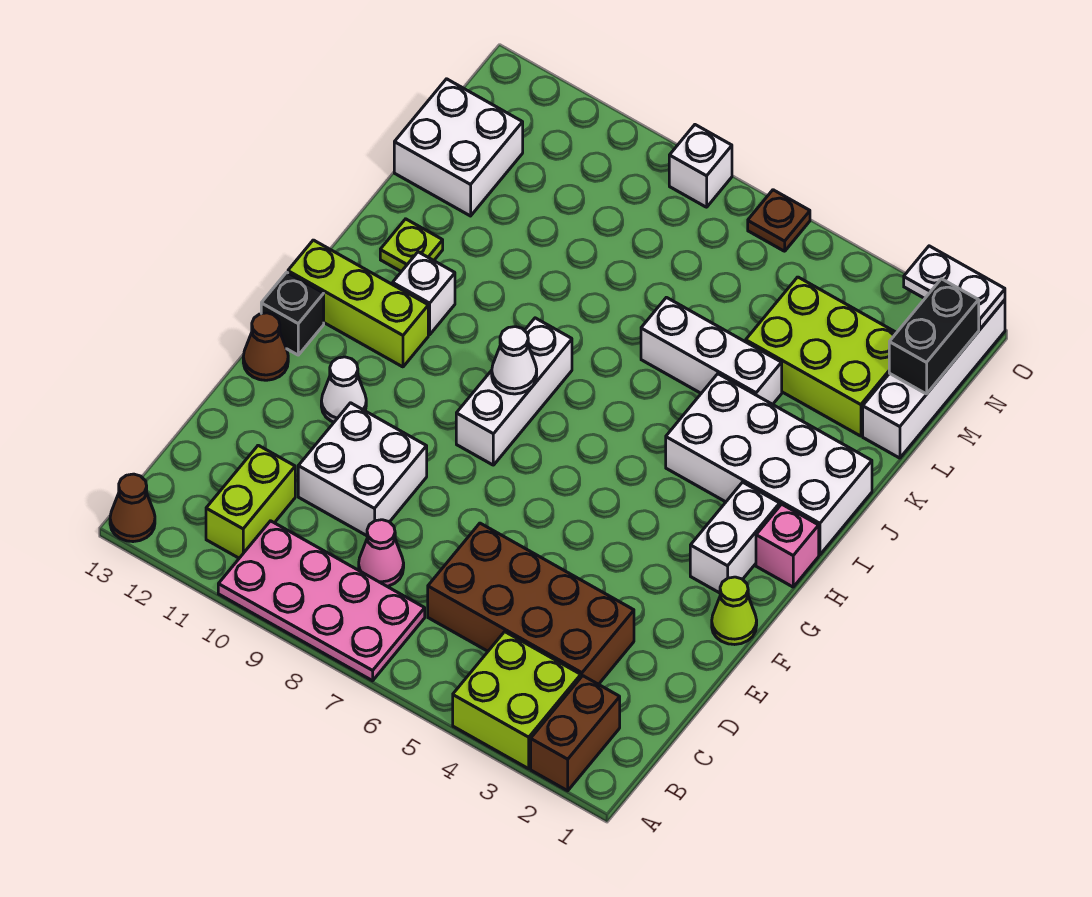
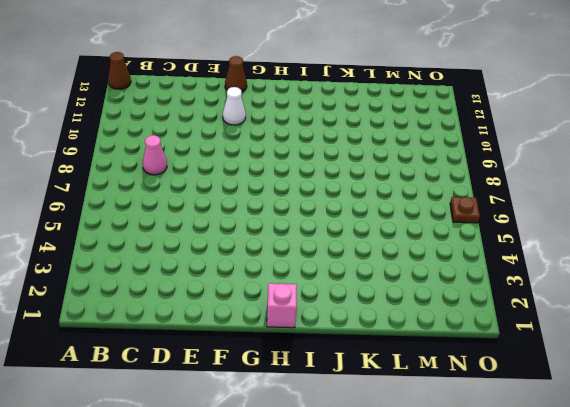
none -> brown brick A2:B2 level 1
none -> lime brick A3:B4 level 1
none -> pink plate A7:B10 level 1

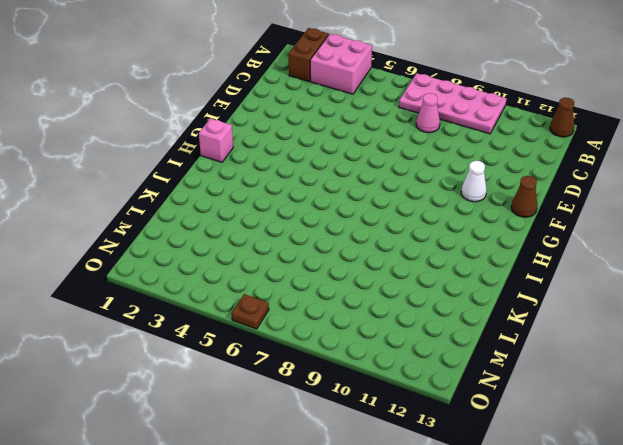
pink brick A3:B4 level 1 -> lime brick A3:B4 level 1
none -> lime brick B11:C11 level 1
none -> brown brick C3:D6 level 1
none -> white brick D9:E10 level 1

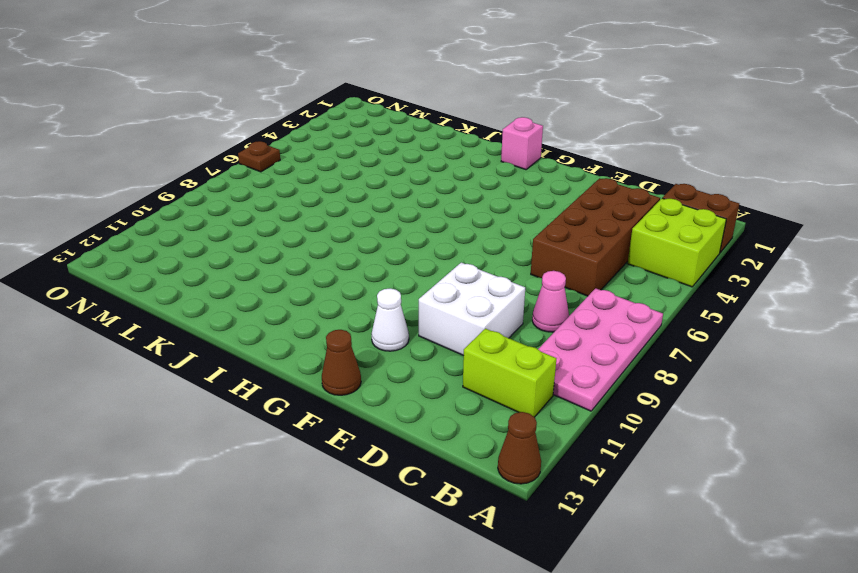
none -> lime cone F1 level 1
none -> white brick G2:H2 level 1
none -> white brick G8:I8 level 1

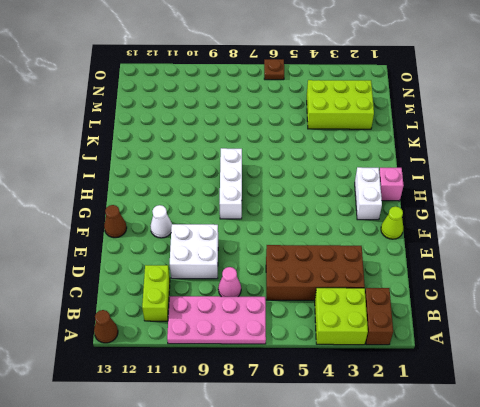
none -> black brick G13 level 1
none -> lime brick H11:H13 level 1
none -> white brick I1:J4 level 1

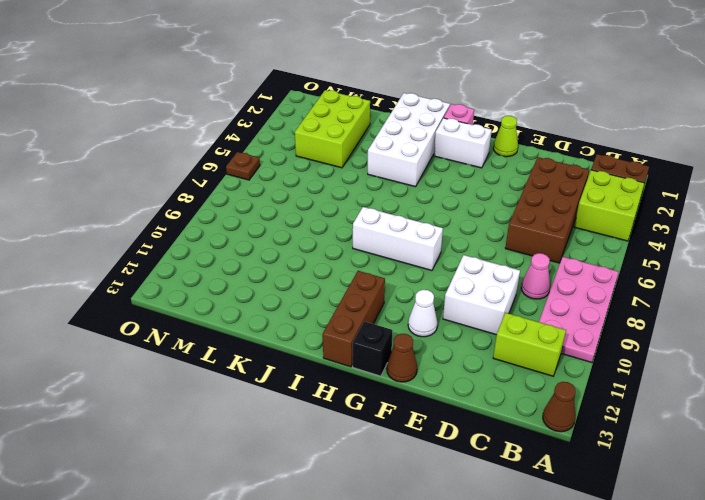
brown brick H11:H13 level 1 -> lime brick H11:H13 level 1
none -> white brick I11 level 1
none -> lime plate J12 level 1
none -> white brick K4:K6 level 1

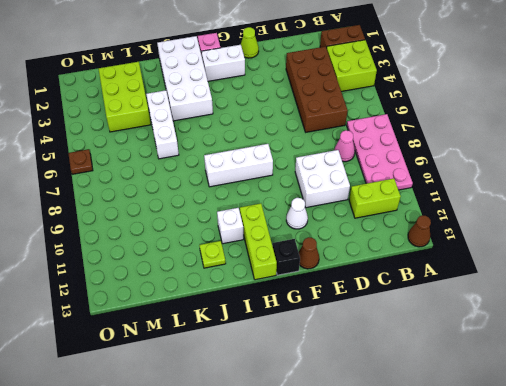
none -> white brick L1:O1 level 1
none -> white brick L12:M13 level 1
none -> white brick O8 level 1

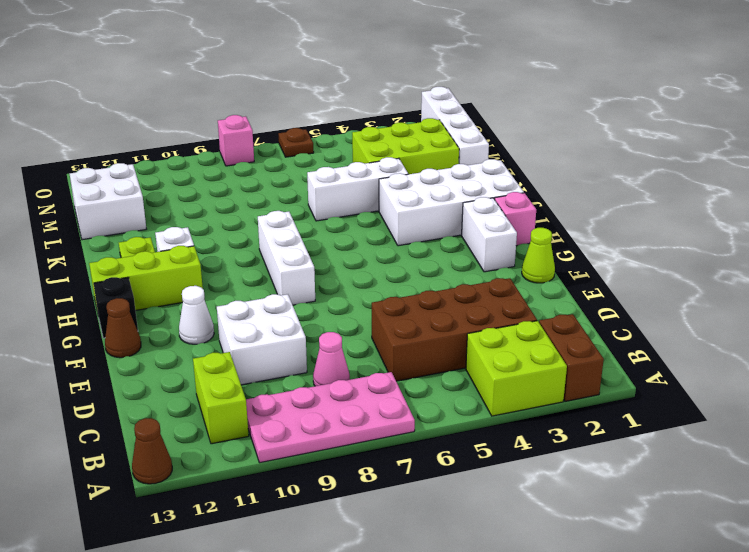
pink brick O8 level 1 -> white brick O8 level 1
none -> white cone H8 level 2
none -> black brick M1:N1 level 2
none -> white plate O1:O2 level 2

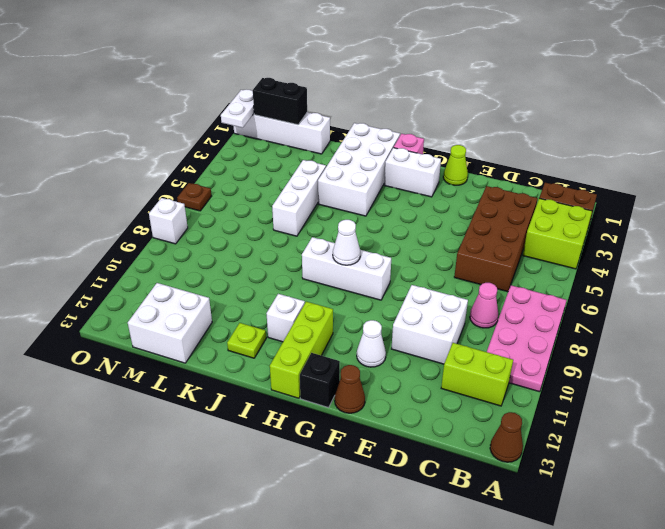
none -> lime brick L2:M4 level 1

